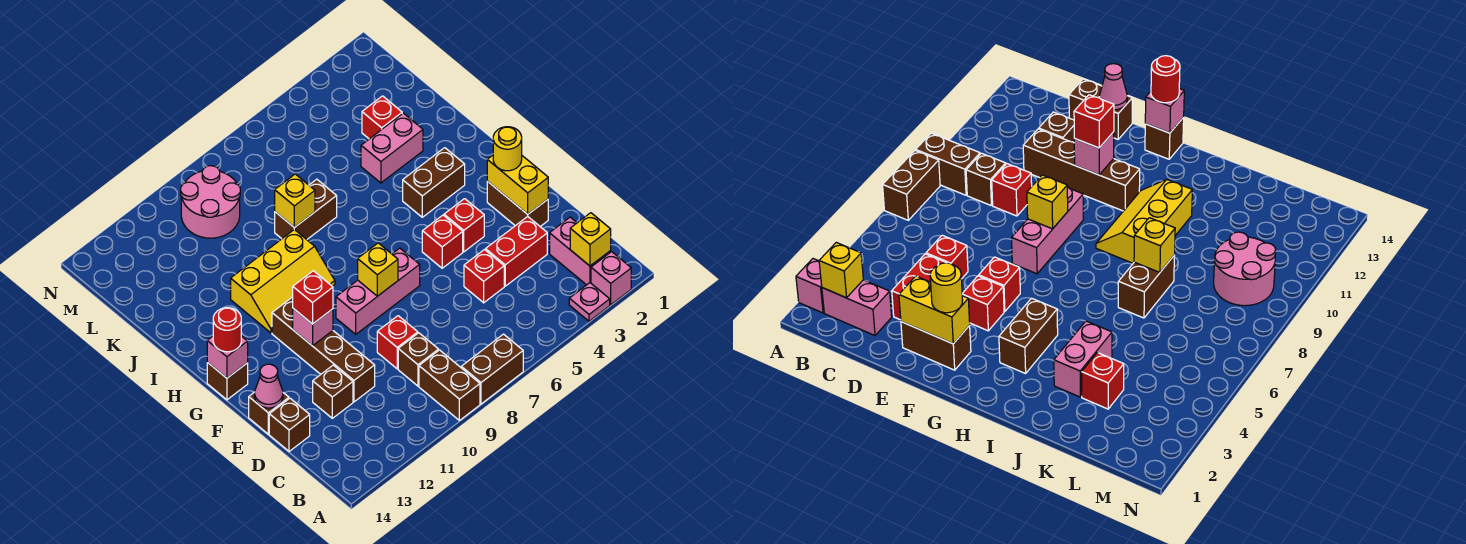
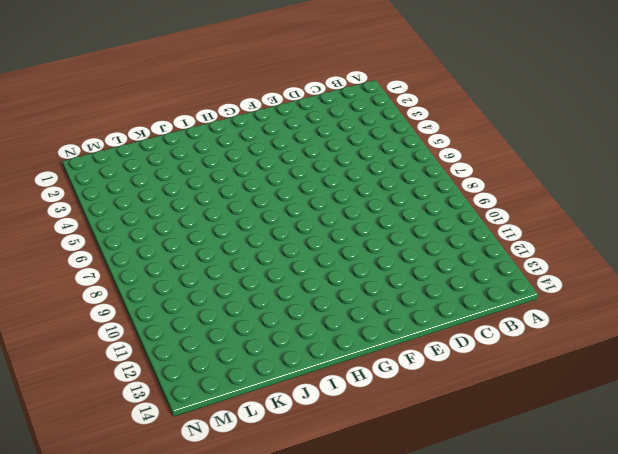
none -> pink brick A2 level 1
none -> pink plate A3 level 1
none -> brown brick A7:A8 level 1
none -> brown brick A9:B9 level 1

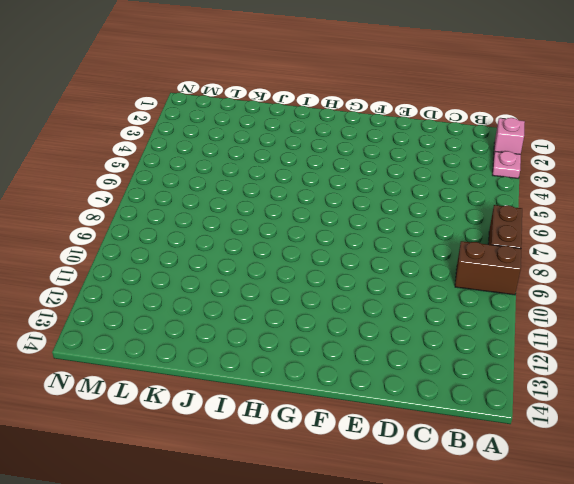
none -> pink brick B2:C2 level 1
none -> brown brick C9 level 1
none -> red brick D3:D4 level 1
none -> red brick D5 level 1

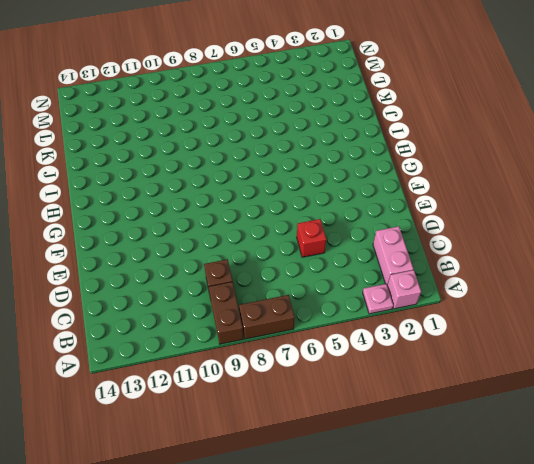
none -> red brick D3:D4 level 1
none -> red brick D9 level 1
none -> brown brick D11:G11 level 1
none -> brown brick D12 level 1

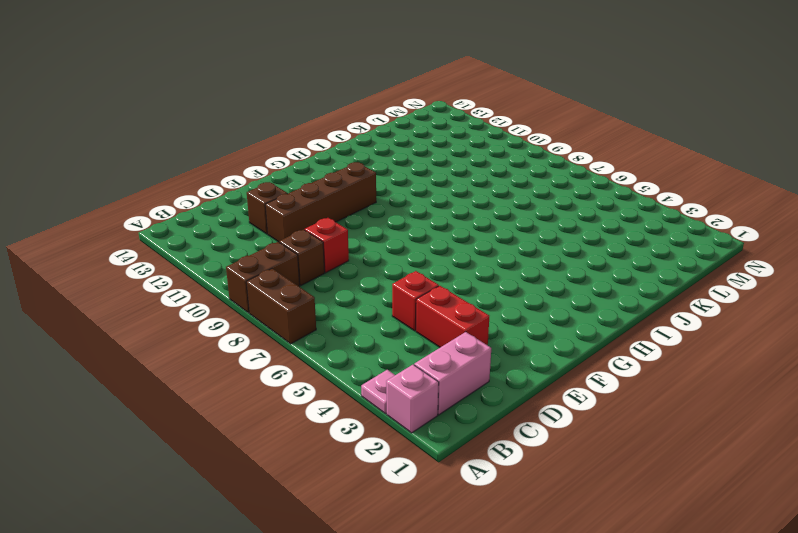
none -> brown brick D14 level 1
none -> brown brick E2:F2 level 1
none -> brown brick E14 level 1
none -> red brick F4 level 1

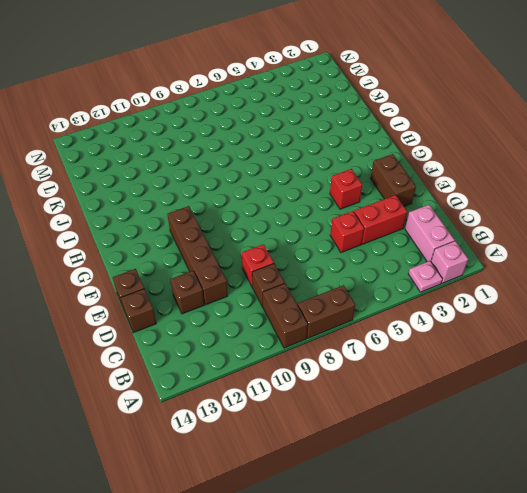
none -> red brick F5 level 1
none -> pink brick F7:F9 level 1
none -> brown brick G14 level 1
none -> brown brick H3:H4 level 1

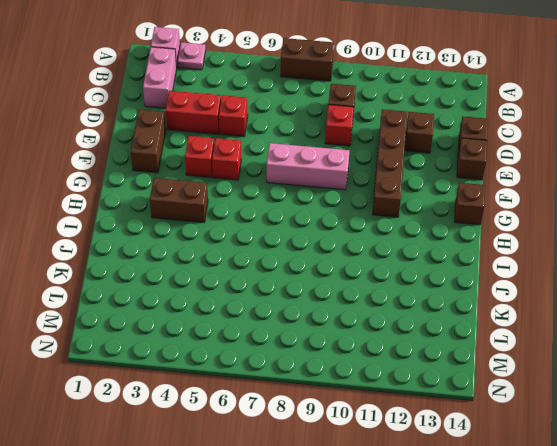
none -> brown brick A9:B9 level 1
none -> yellow slope H9:I11 level 1 top I
none -> pink brick J3:J4 level 1
none -> brown brick J7:J8 level 1

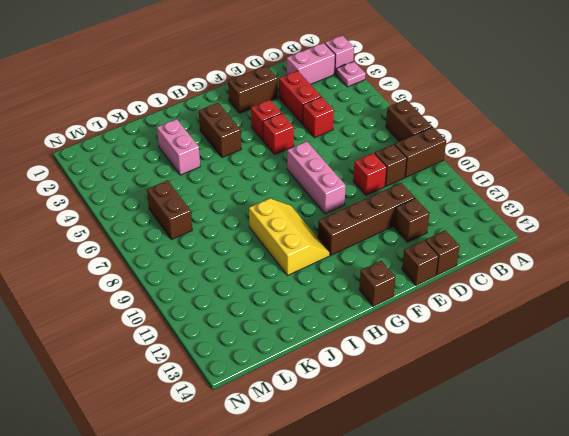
brown brick L6:L7 level 1 -> brown brick J7:J8 level 1
none -> red brick K3 level 1
none -> pink round brick L9:M10 level 1
none -> yellow brick B2 level 2
none -> yellow brick E2:F2 level 2

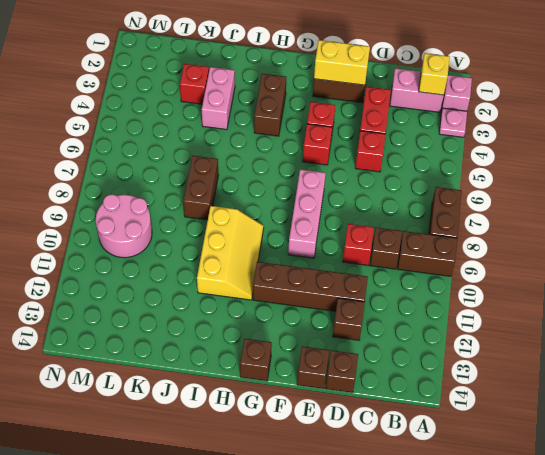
none -> pink cone E14 level 2
none -> yellow brick F8 level 2
none -> pink brick F11 level 2
none -> pink brick G14 level 2

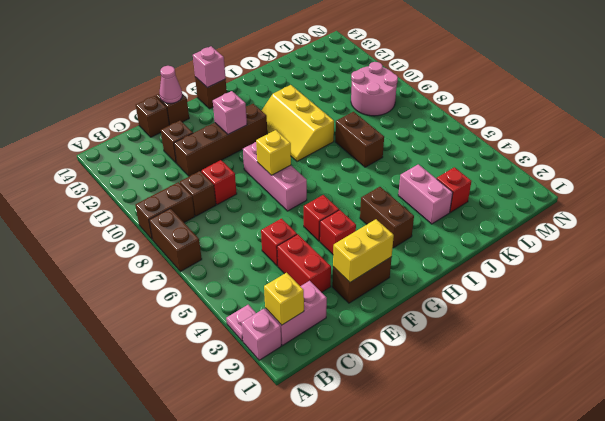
none -> yellow brick J8 level 2
none -> yellow round brick F2 level 3
none -> red brick F11 level 3
none -> red round brick G14 level 3

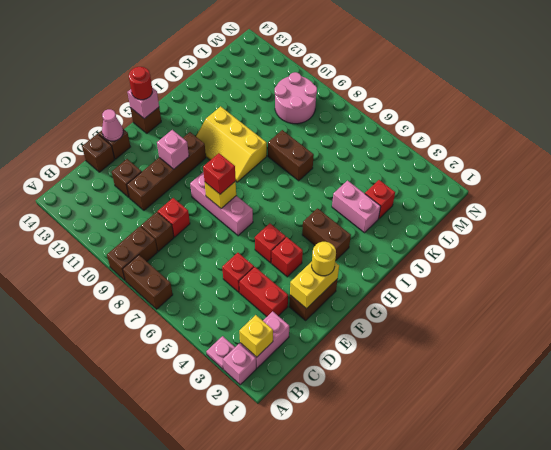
red brick F8 level 3 -> red brick F11 level 3
none -> yellow brick J8 level 2

